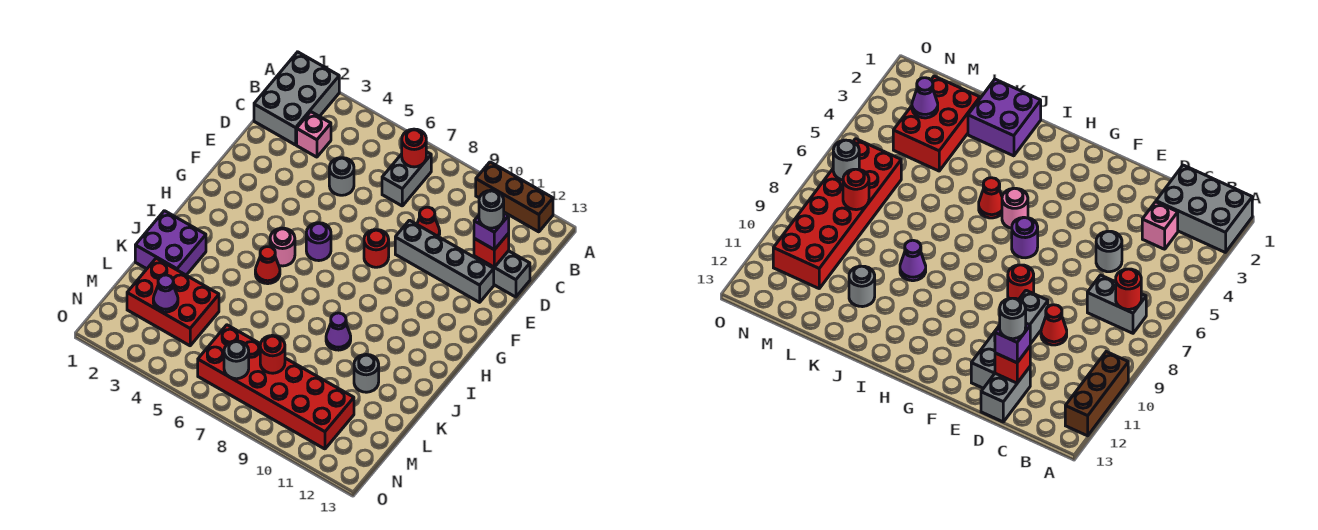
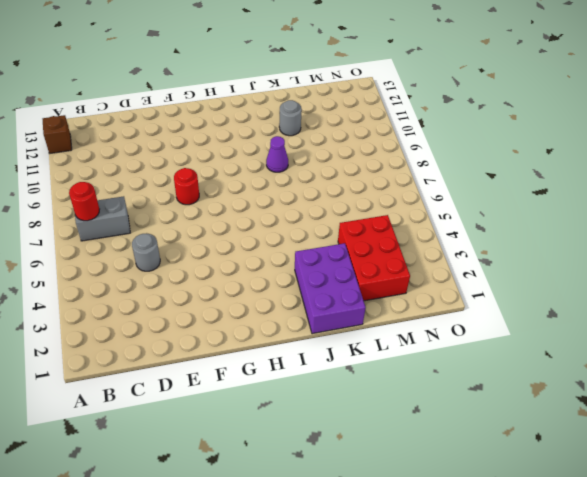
brown brick A12 level 1 -> brown brick A10:A12 level 1
purple brick J1:K3 level 1 -> purple brick J1:K2 level 1
none -> grey brick A1:C2 level 1
none -> pink brick C3 level 1
none -> red cone D9 level 1

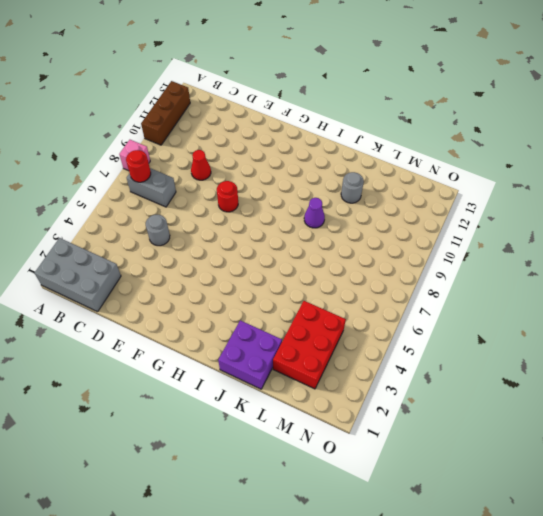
pink brick A8 level 1 -> pink brick C3 level 1
none -> grey brick D12:D13 level 1
none -> grey brick E9:E12 level 1
none -> purple round brick G6 level 1

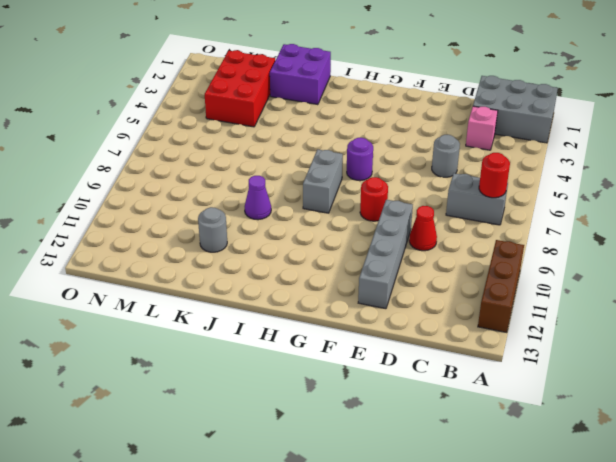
grey brick H7:H8 level 1 -> grey brick D12:D13 level 1
none -> pink round brick H5 level 1
none -> red cone I5 level 1
none -> red brick M6:N11 level 1

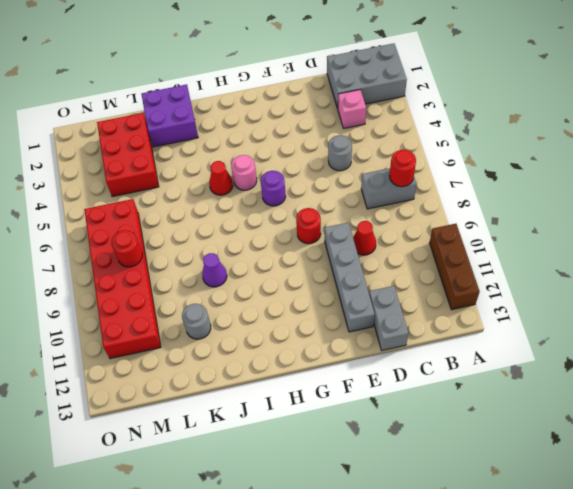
none -> red brick D12 level 2
none -> purple cone M3 level 2
none -> grey round brick N7 level 2

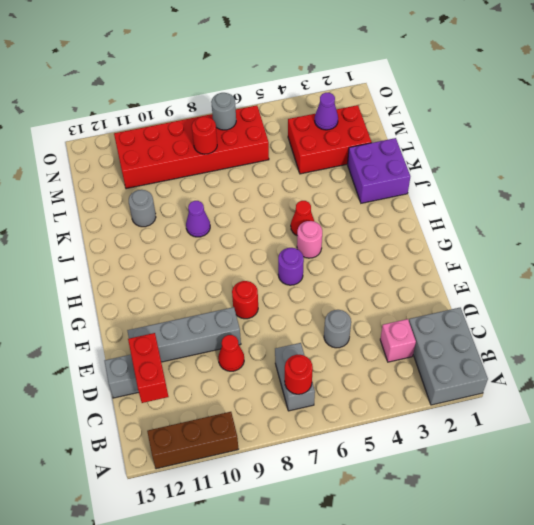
red brick C12:D12 level 2 -> red brick D12 level 2
none -> purple brick D12 level 3
none -> grey round brick D12 level 4

